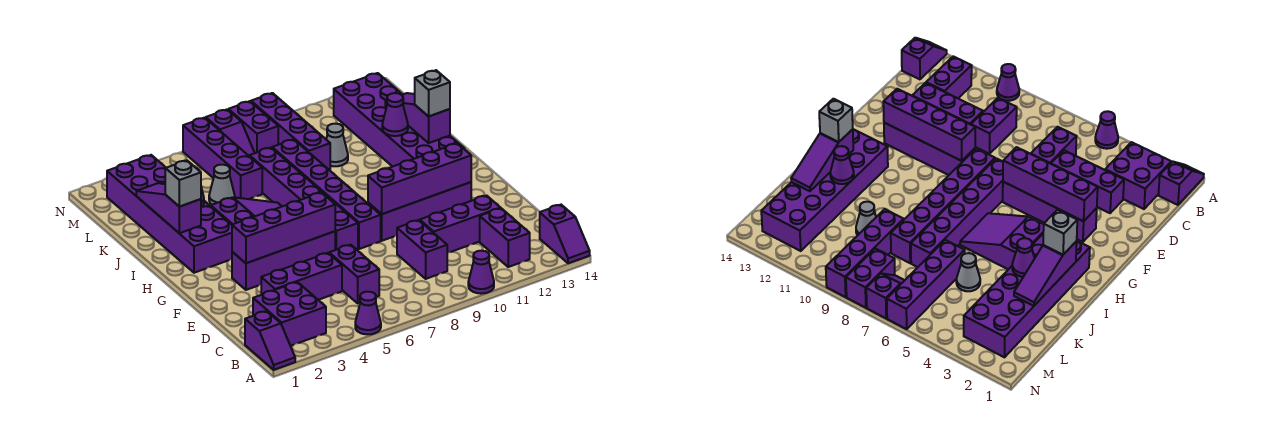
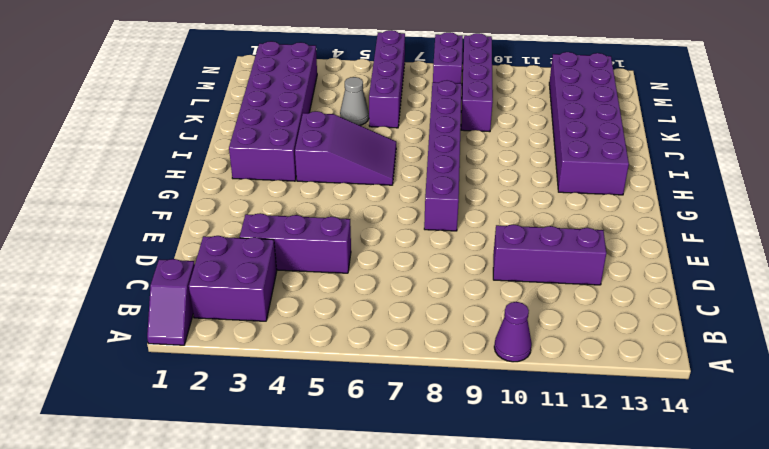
none -> purple cone A5 level 1
none -> purple slope A14:B14 level 1 top B
none -> purple brick B12:C12 level 1
none -> purple brick C6:D6 level 1

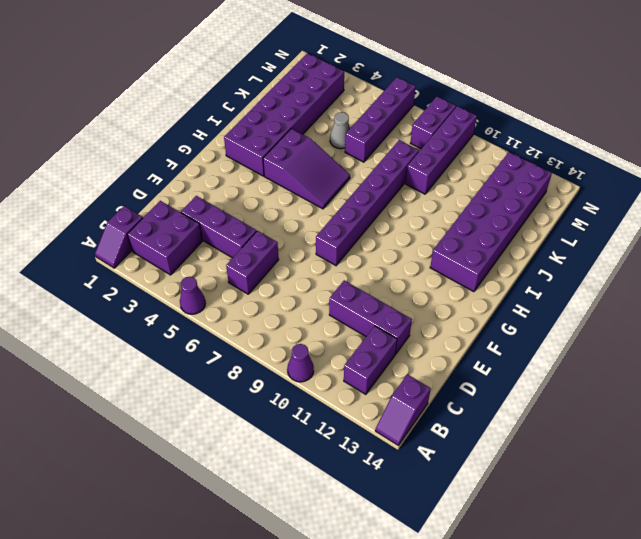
none -> purple brick C9:D9 level 1
none -> purple brick F3:F6 level 1
none -> purple brick F7:K7 level 1
none -> purple brick F9:F12 level 1

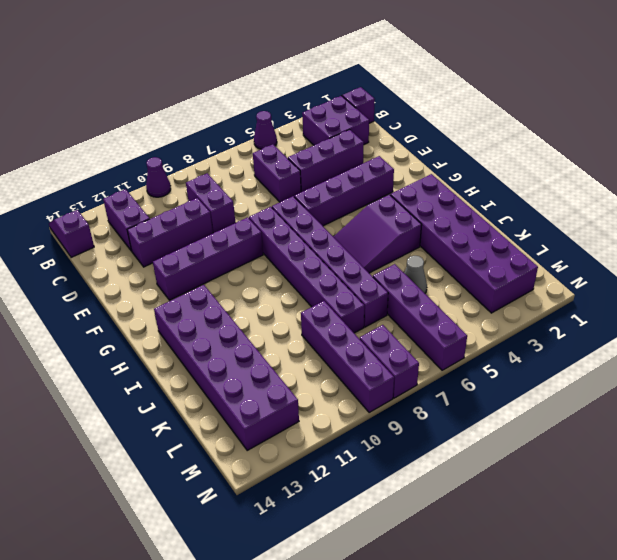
none -> grey cone K10 level 1
none -> purple slope M7:N7 level 1 top N
none -> purple brick F3:F6 level 2
none -> purple brick F9:F12 level 2

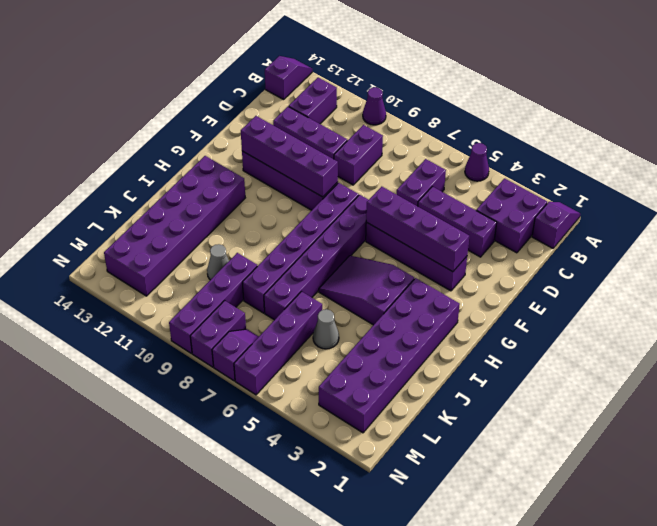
none -> purple slope I2:K2 level 2 top I
none -> purple slope I13:K13 level 2 top I
none -> purple cone J3 level 2
none -> purple cone J12 level 2

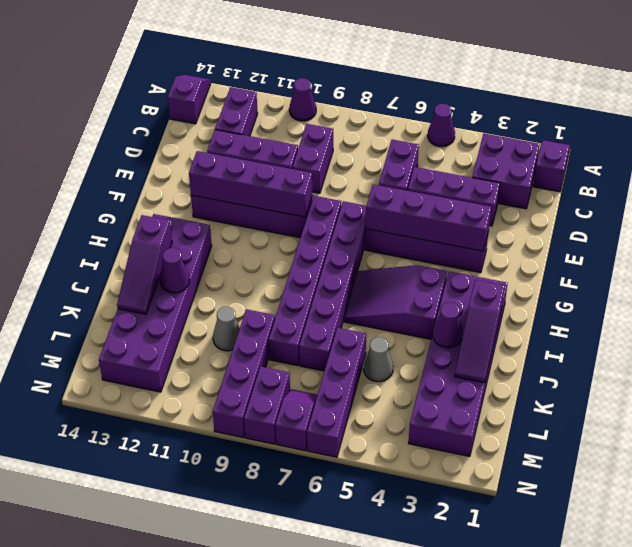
none -> grey brick I2 level 3
none -> grey brick I13 level 3

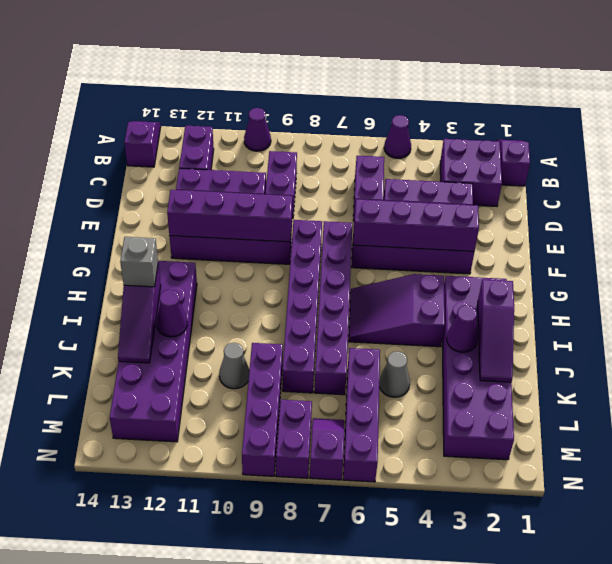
none -> grey brick I2 level 3

